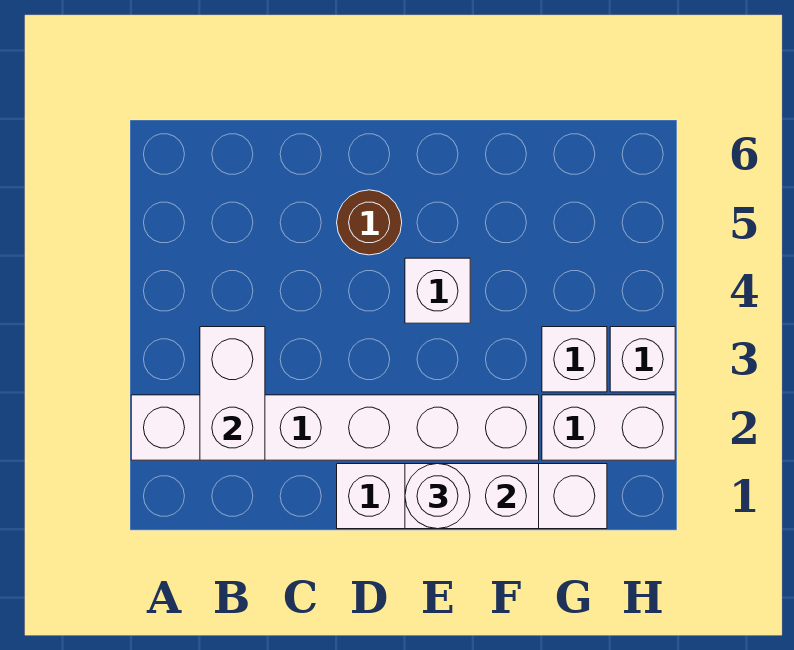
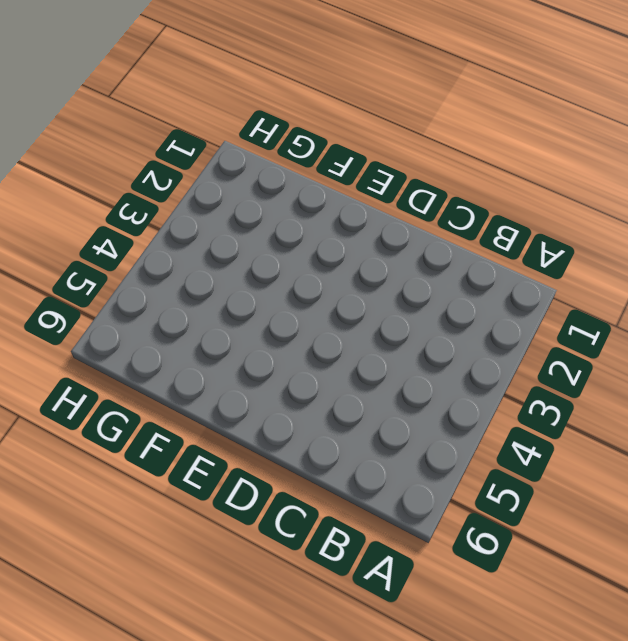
none -> white brick A2:F2 level 1
none -> white brick D1:G1 level 1

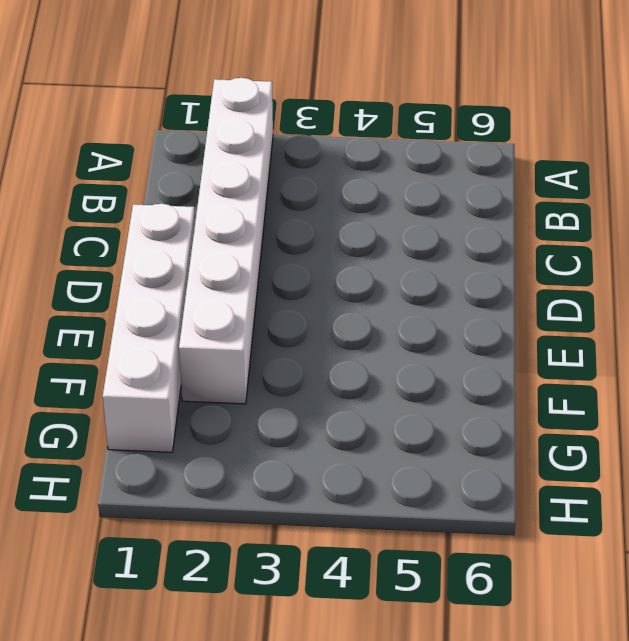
none -> brown round brick D5 level 1
none -> white brick E4 level 1

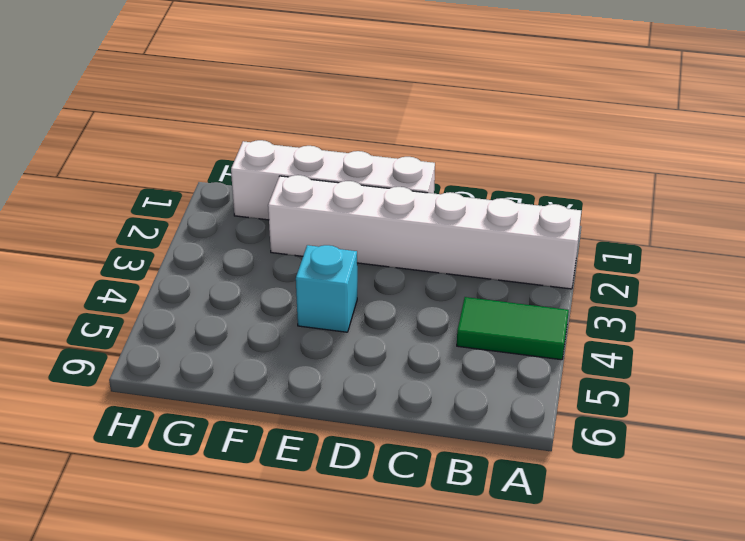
green tile A4:B4 level 1 -> none
cyan brick E4 level 1 -> white brick E4 level 1
none -> brown round brick D5 level 1
none -> white brick G2:H2 level 1

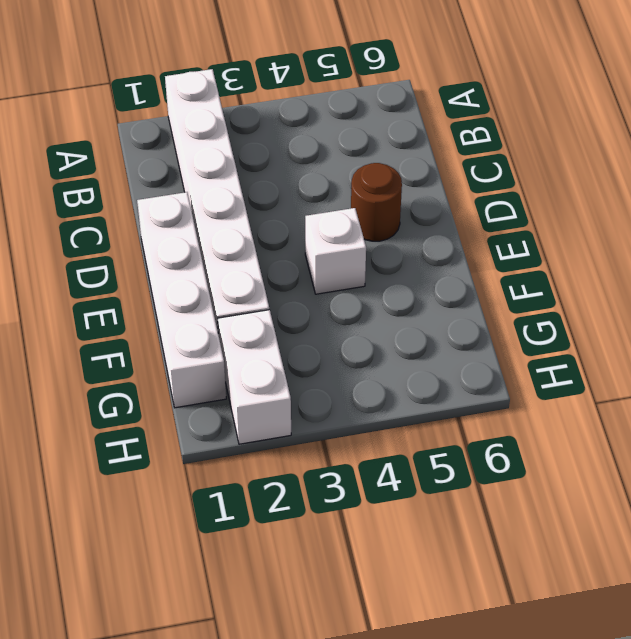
none -> white brick G3 level 1
none -> white brick H3 level 1

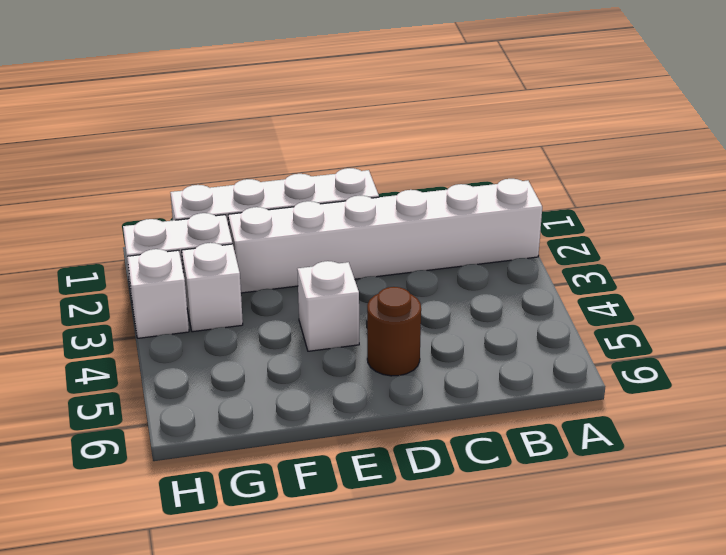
none -> white brick B2:B3 level 2
none -> white brick E1:F1 level 2

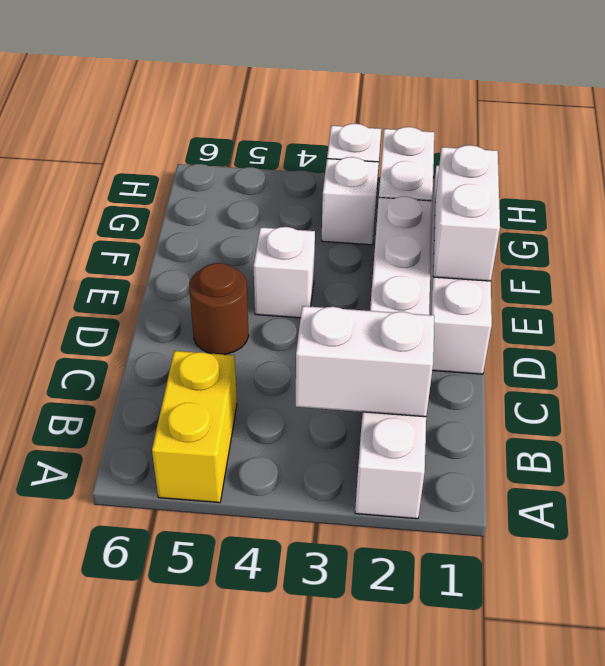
yellow brick A5:B5 level 1 -> none
none -> white round brick E1 level 3

